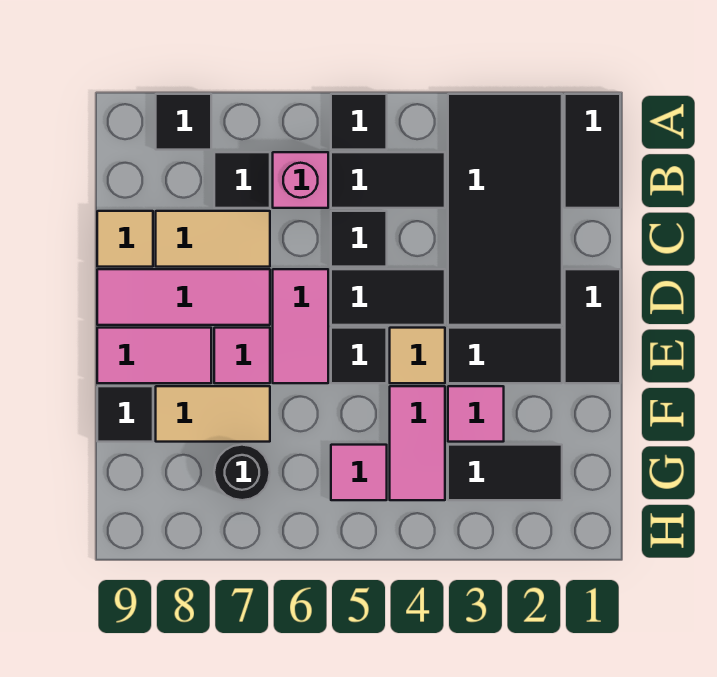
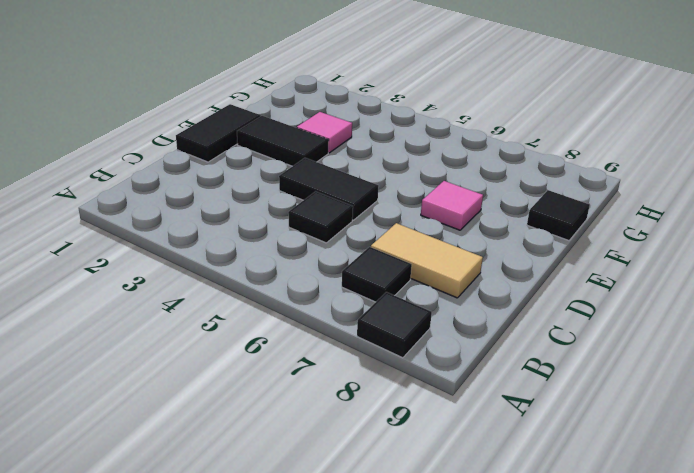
none -> black tile A1:B1 level 1
none -> black tile A2:D3 level 1
none -> black tile A5 level 1

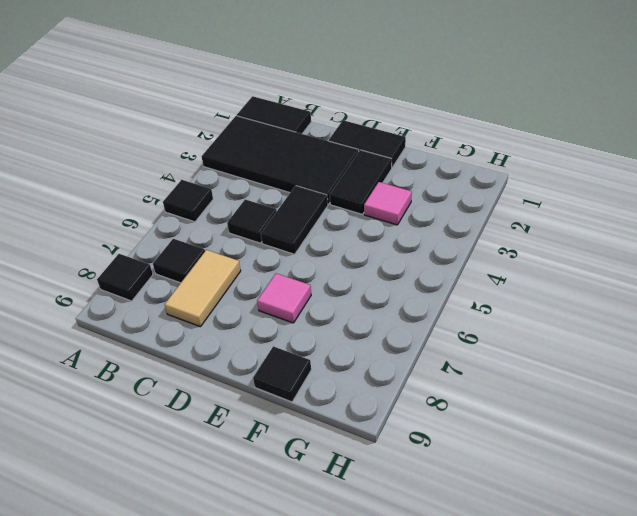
none -> black tile B4:B5 level 1
none -> pink brick B6 level 1
none -> tan tile C9 level 1

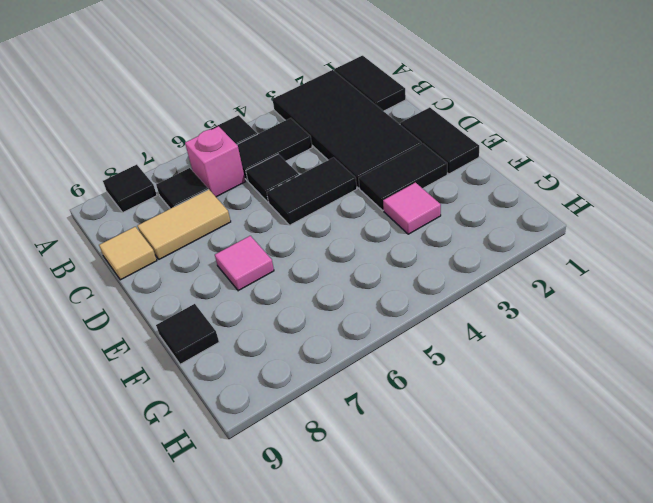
none -> pink tile D6:E6 level 1
none -> pink tile D7:D9 level 1
none -> tan tile E4 level 1

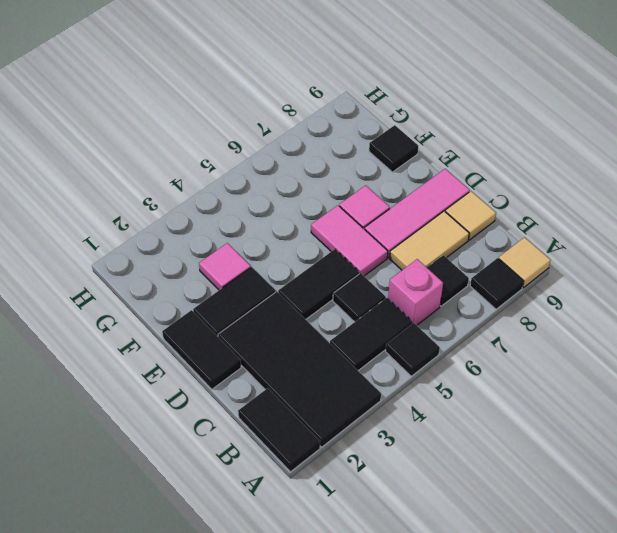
tan tile A9 level 1 -> tan tile E4 level 1
none -> black tile E5 level 1
none -> pink tile E8:E9 level 1
none -> pink tile F4:G4 level 1

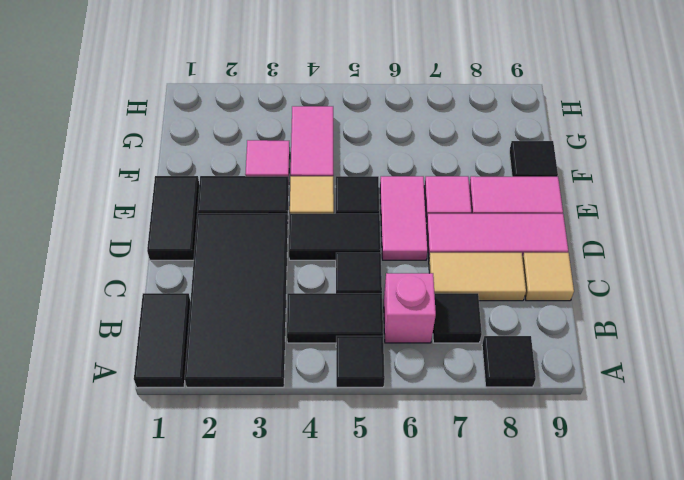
none -> tan tile F7:F8 level 1
none -> black tile G2:G3 level 1
none -> pink tile G5 level 1

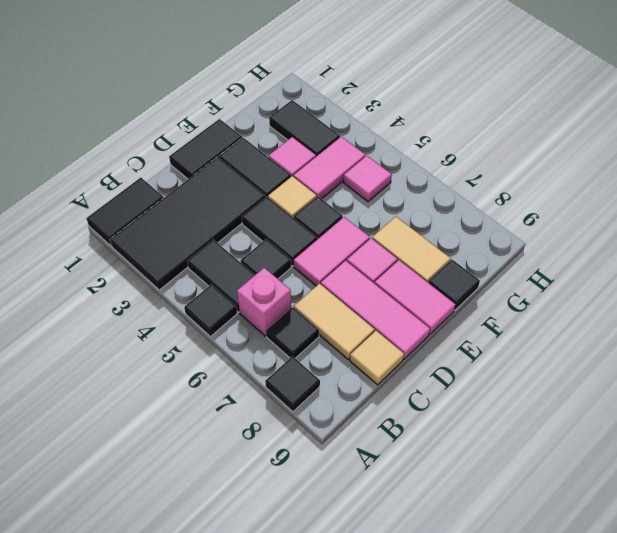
none -> black round brick G7 level 1

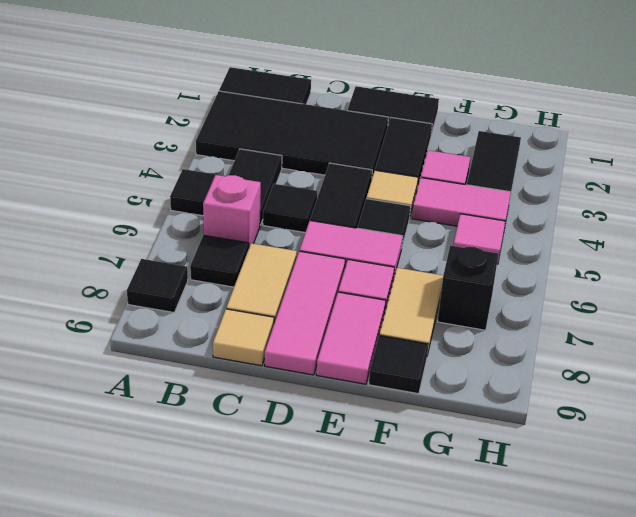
black brick G7 level 1 -> black round brick G7 level 1

